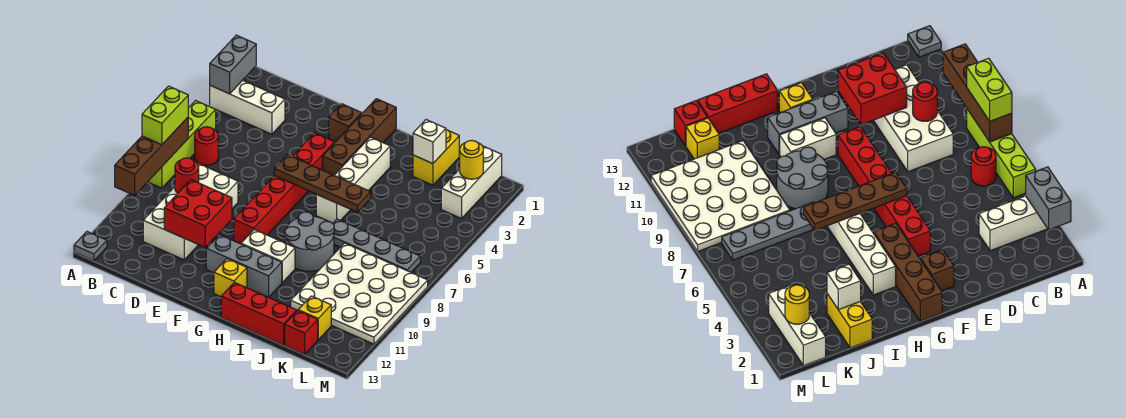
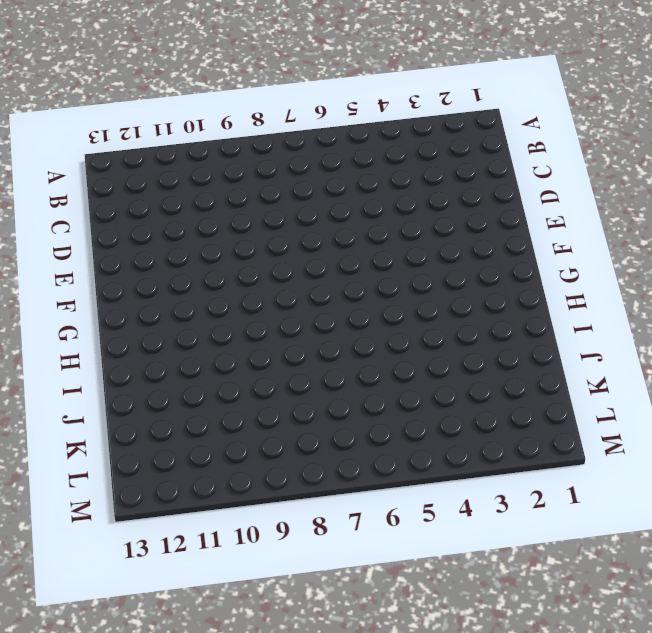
none -> white brick A3:C3 level 1
none -> lime brick A5:A8 level 1
none -> grey plate A13 level 1

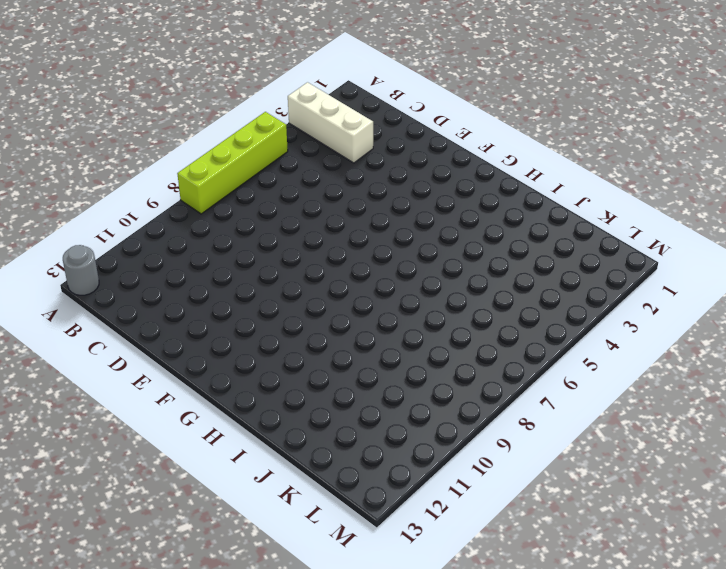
grey round brick A13 level 1 -> grey plate A13 level 1
none -> red round brick B6 level 1
none -> white brick C8:D11 level 1
none -> brown brick F2 level 1

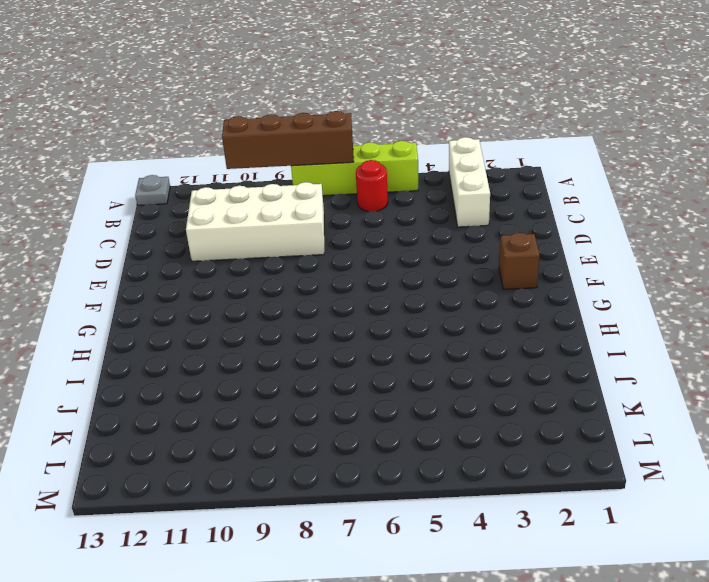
none -> red brick F4:F9 level 1
none -> grey brick F11:H11 level 1
none -> brown brick G1:G4 level 1

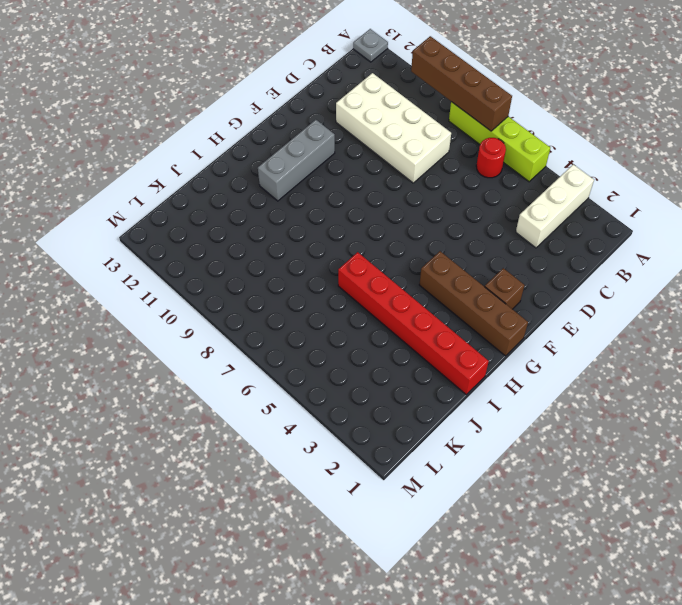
red brick I1:I6 level 1 -> red brick F4:F9 level 1
none -> white brick G10:H10 level 1
none -> yellow brick G12 level 1
none -> white brick H3:H6 level 1

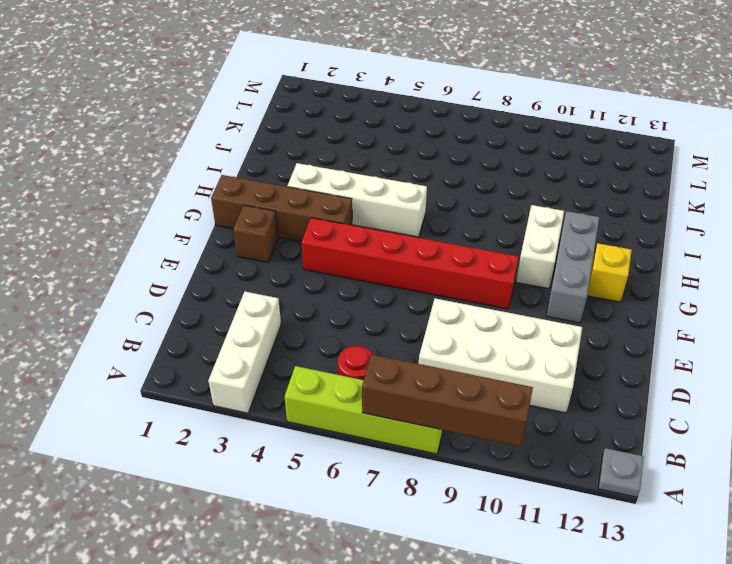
none -> grey round brick H8:I9 level 1
none -> red brick H13:J13 level 1
none -> grey plate I7:L7 level 1

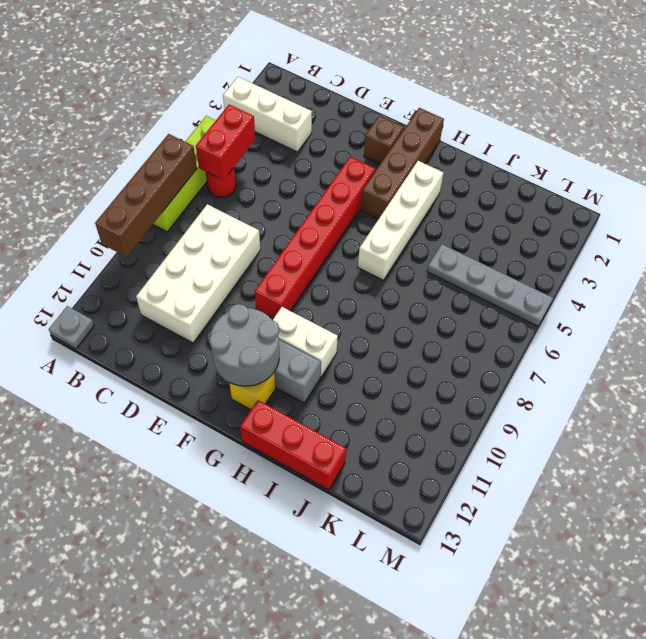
red brick B5:B6 level 2 -> none
grey round brick F11:G12 level 2 -> grey round brick H8:I9 level 1
grey plate J5:M5 level 1 -> grey plate I7:L7 level 1
none -> yellow brick J1:J2 level 1
none -> white plate J8:M11 level 1
none -> yellow brick K12 level 1

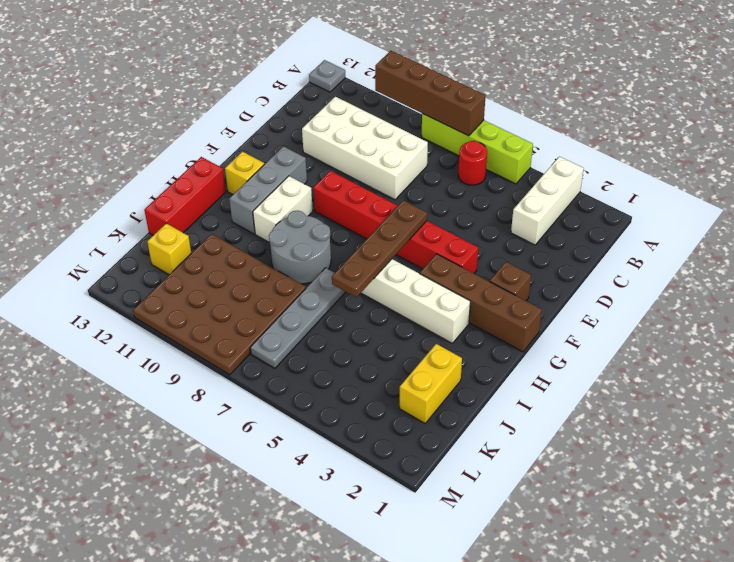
yellow brick J2:K2 level 1 -> yellow brick J1:J2 level 1
brown plate J8:M11 level 1 -> white plate J8:M11 level 1
none -> red brick K13 level 1
none -> white brick L1:L3 level 1
none -> grey brick A2:A3 level 2

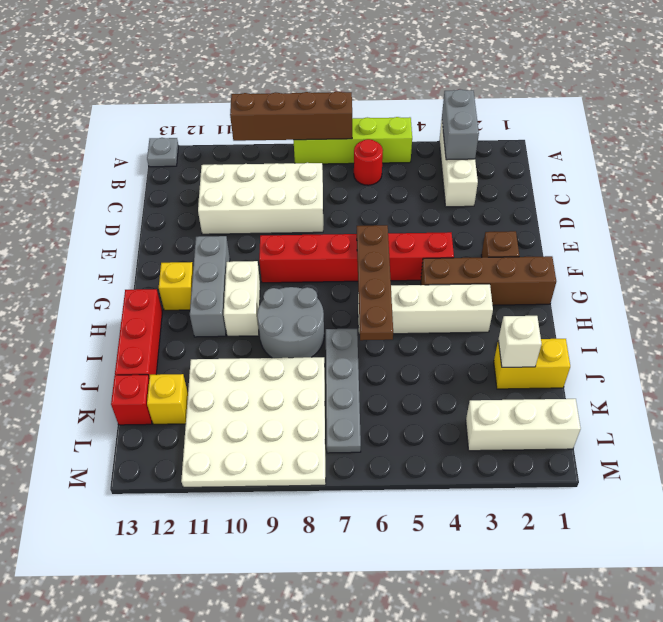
grey brick A3:B3 level 2 -> grey brick A2:A3 level 2
none -> red round brick C9 level 2
none -> red brick D10:E11 level 2
none -> yellow round brick L2 level 2

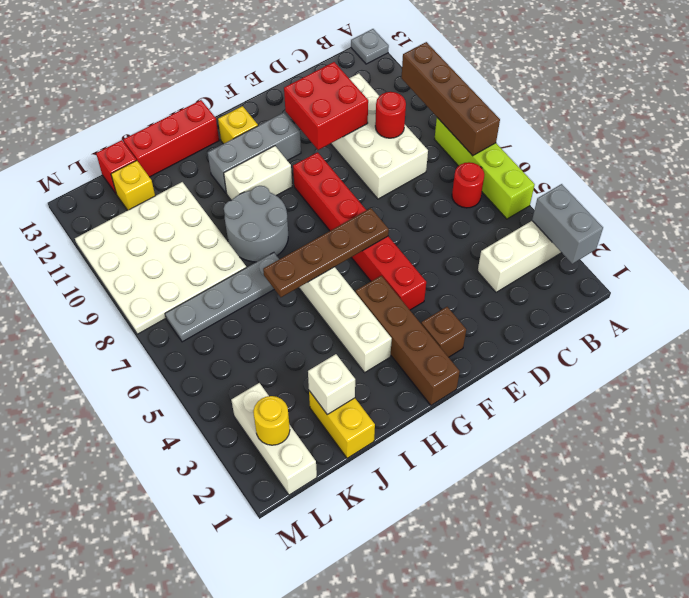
none -> lime brick A7:A8 level 3

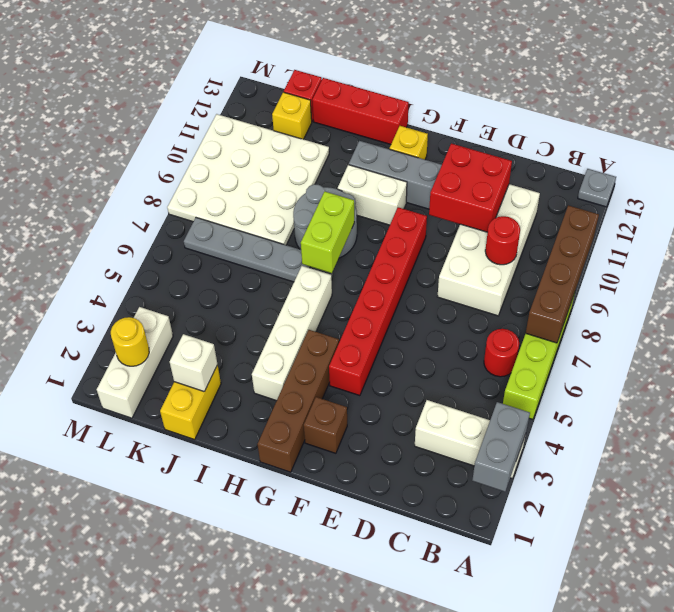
lime brick H7:H8 level 2 -> lime brick A7:A8 level 3
none -> brown plate F6:I6 level 2

